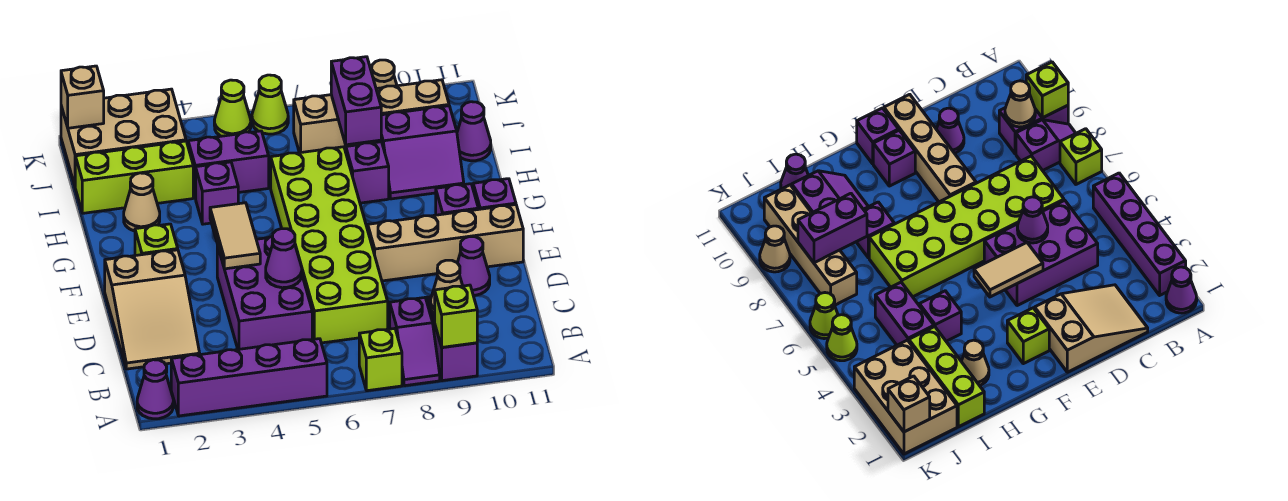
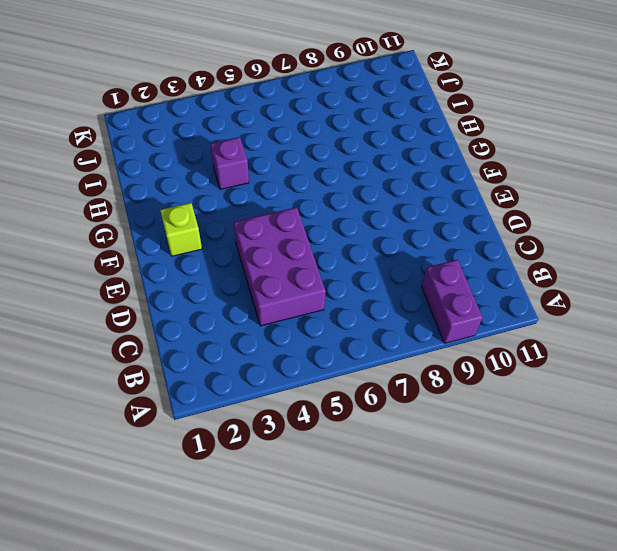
none -> purple cone A1 level 1
none -> purple brick A2:A5 level 1
none -> lime brick A7 level 1
none -> purple slope A8:B8 level 1 top B

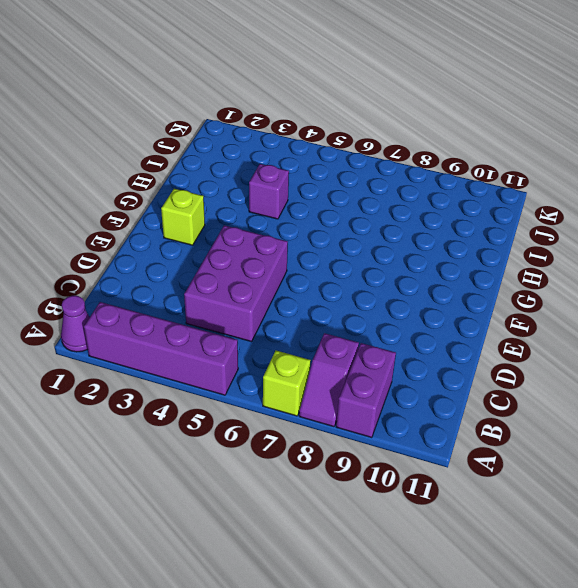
none -> tan slope C1:E2 level 1 top E
none -> lime brick C6:H7 level 1
none -> purple cone D10 level 1
none -> tan brick E8:E11 level 1

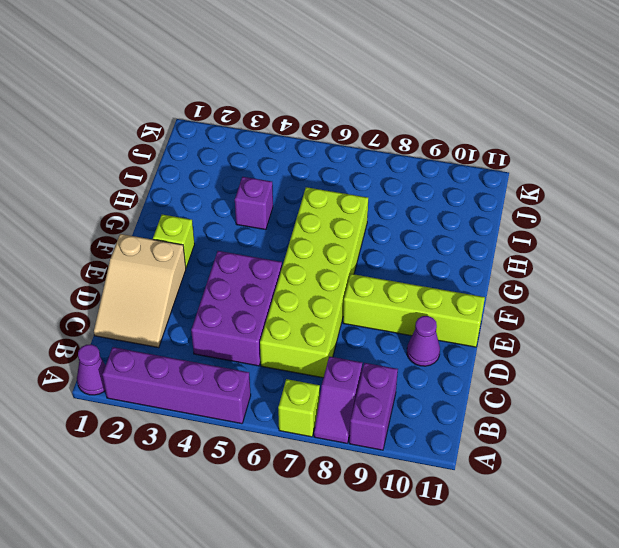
lime brick E8:E11 level 1 -> tan brick E8:E11 level 1
none -> purple brick F10 level 1
none -> purple brick F11 level 1
none -> tan cone H2 level 1
none -> purple brick H8 level 1

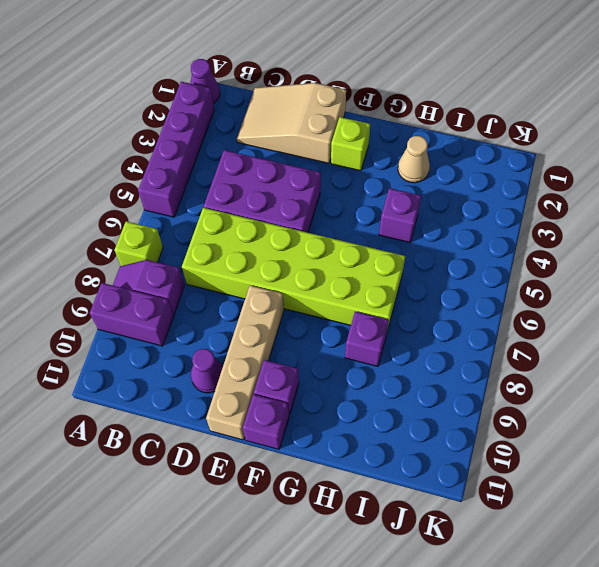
none -> purple slope H9:I10 level 1 top I
none -> lime brick I1:I3 level 1
none -> purple brick I4:I5 level 1
none -> purple cone I11 level 1

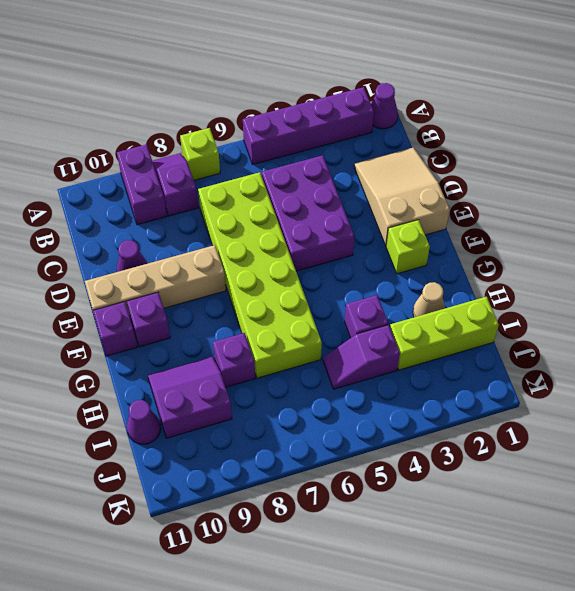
purple slope I4:I5 level 1 top 4 -> purple brick I4:I5 level 1
none -> tan brick J1:K3 level 1
none -> tan brick J7:J10 level 1
none -> lime cone K5 level 1
none -> lime cone K6 level 1

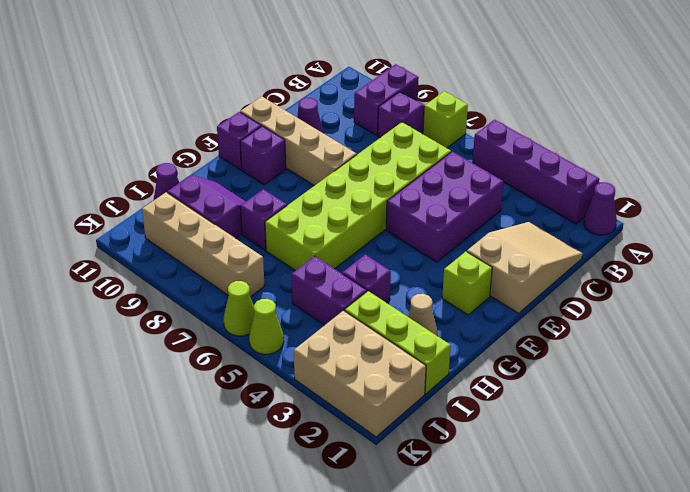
none -> tan cone K9 level 1
none -> lime brick A9 level 2
none -> tan cone B9 level 2
none -> purple cone D5 level 2

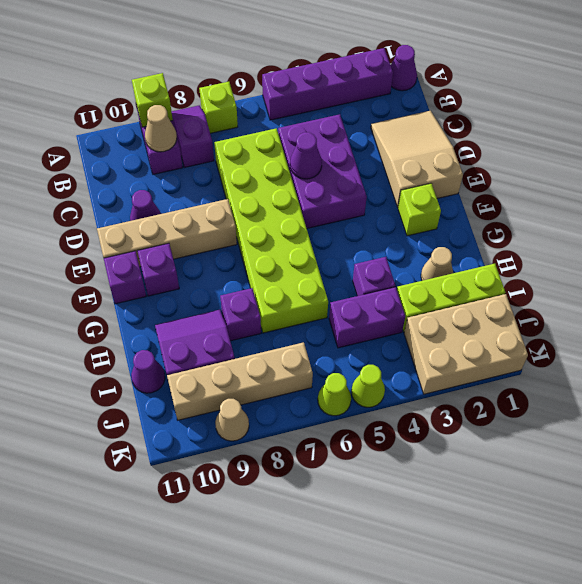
none -> tan tile E4:F4 level 2
none -> purple brick I8:J8 level 2
none -> tan brick K1 level 2

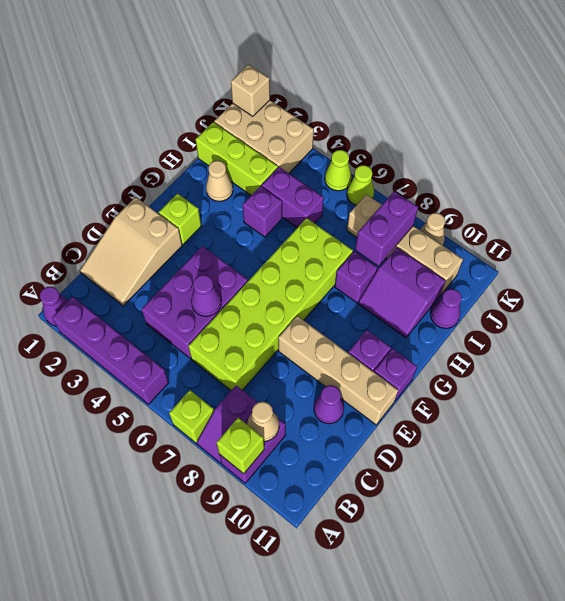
none -> tan tile E4:F4 level 2

